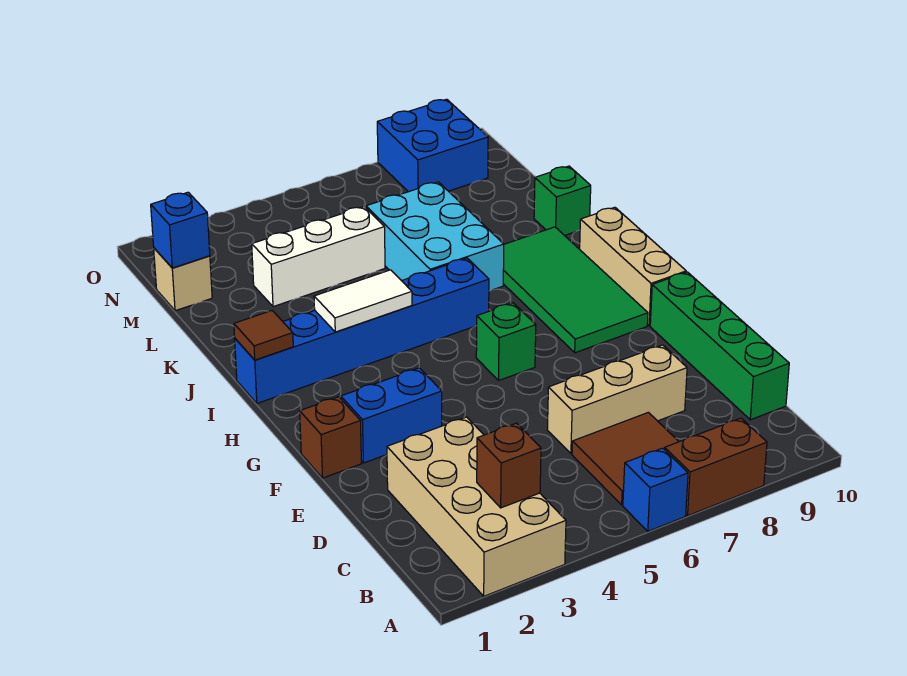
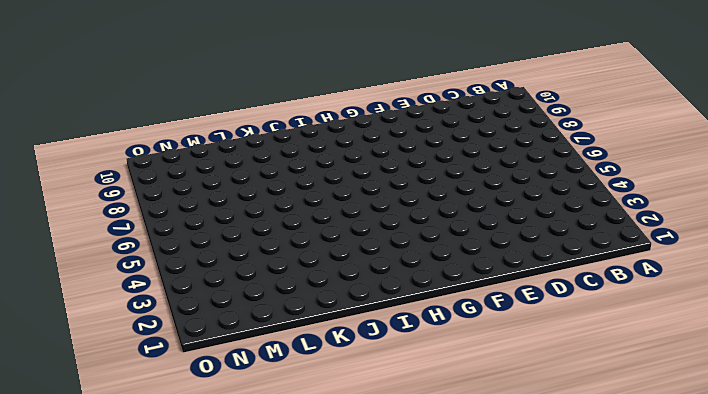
none -> tan brick A2:D3 level 1
none -> blue brick A6 level 1
none -> brown brick A7:A8 level 1

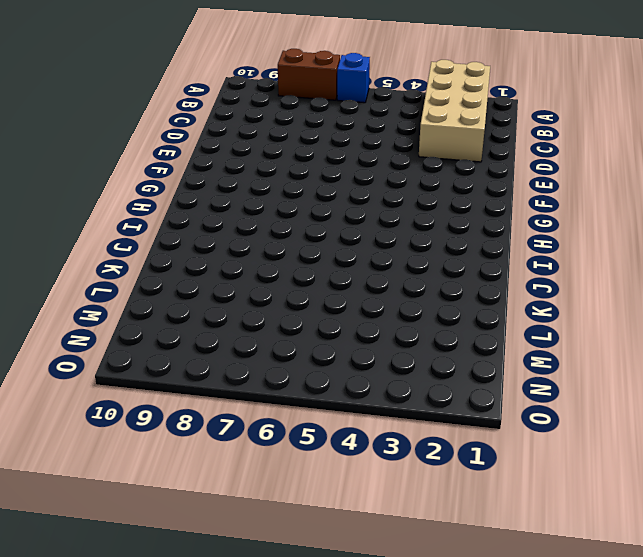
none -> brown tile B6:C7 level 1
none -> green brick C10:F10 level 1
none -> tan brick D6:D8 level 1

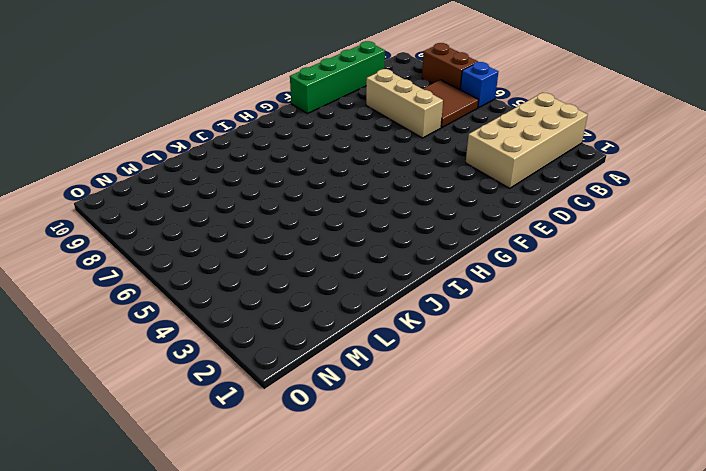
none -> brown brick F1 level 1
none -> blue brick F2:F3 level 1
none -> green brick G6 level 1

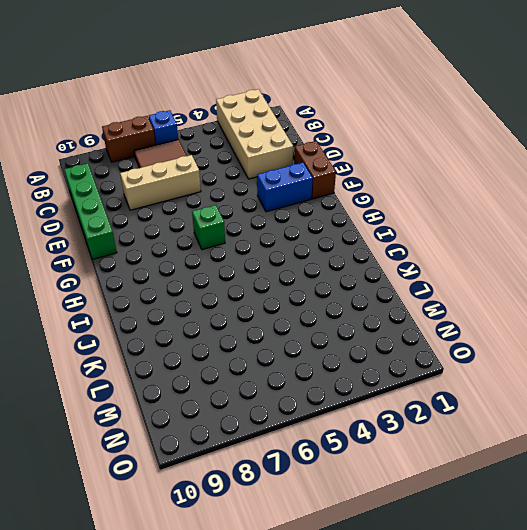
brown brick E1:F1 level 1 -> brown brick F1 level 1
none -> green tile G8:J9 level 1
none -> tan brick G10:I10 level 1
none -> blue brick I1:I6 level 1

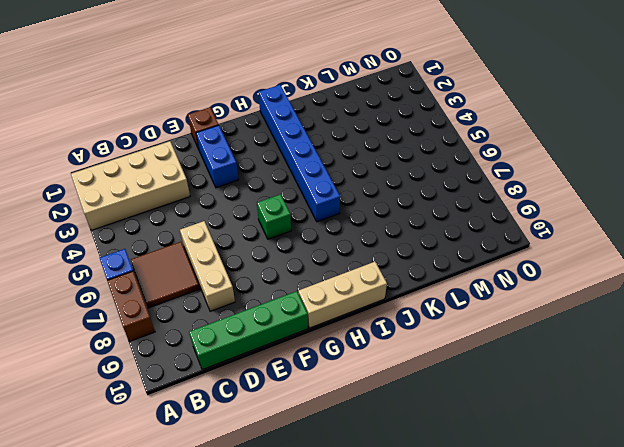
none -> green tile G8:J9 level 1
none -> cyan brick J6:L7 level 1
none -> green brick K10 level 1

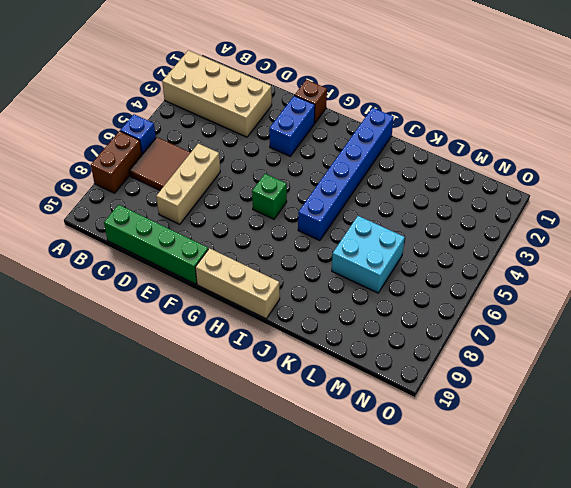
cyan brick K6:L7 level 1 -> cyan brick J6:L7 level 1
none -> green tile G8:J9 level 1
none -> green brick K10 level 1
none -> white brick L3:L5 level 1

